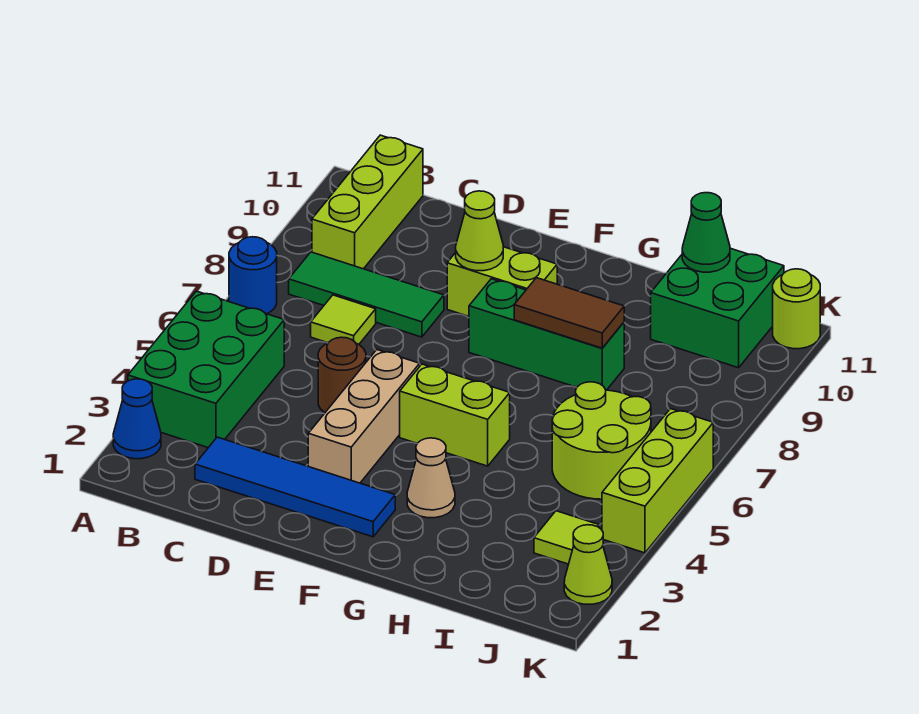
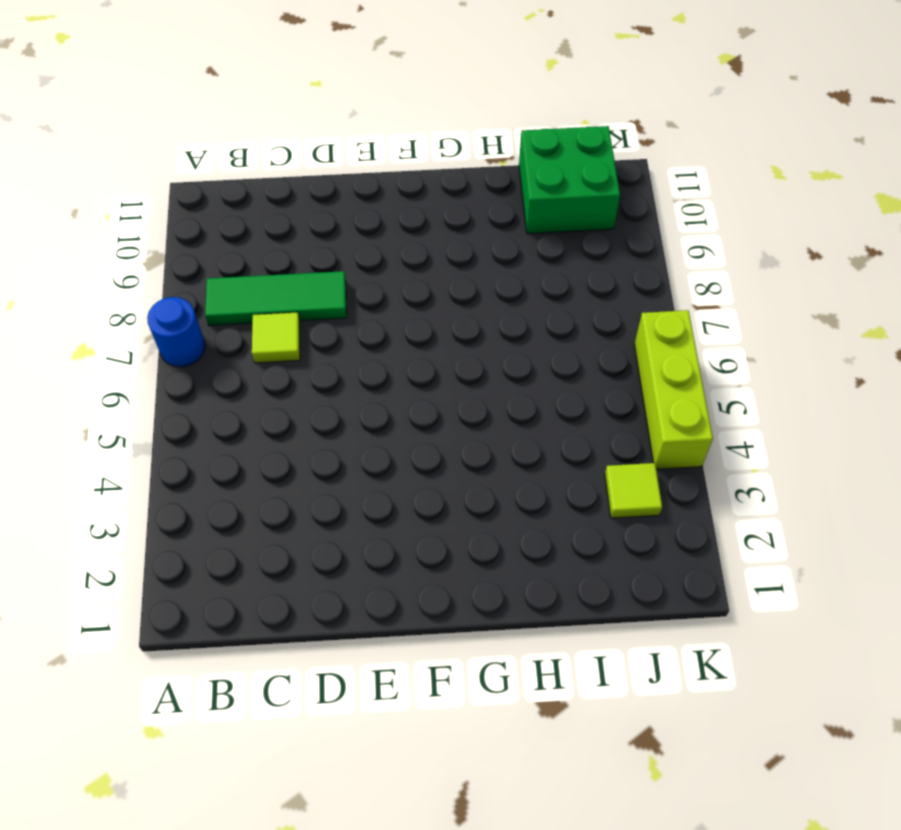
none -> blue cone A2 level 1
none -> green brick A3:B5 level 1
none -> lime brick B9:B11 level 1

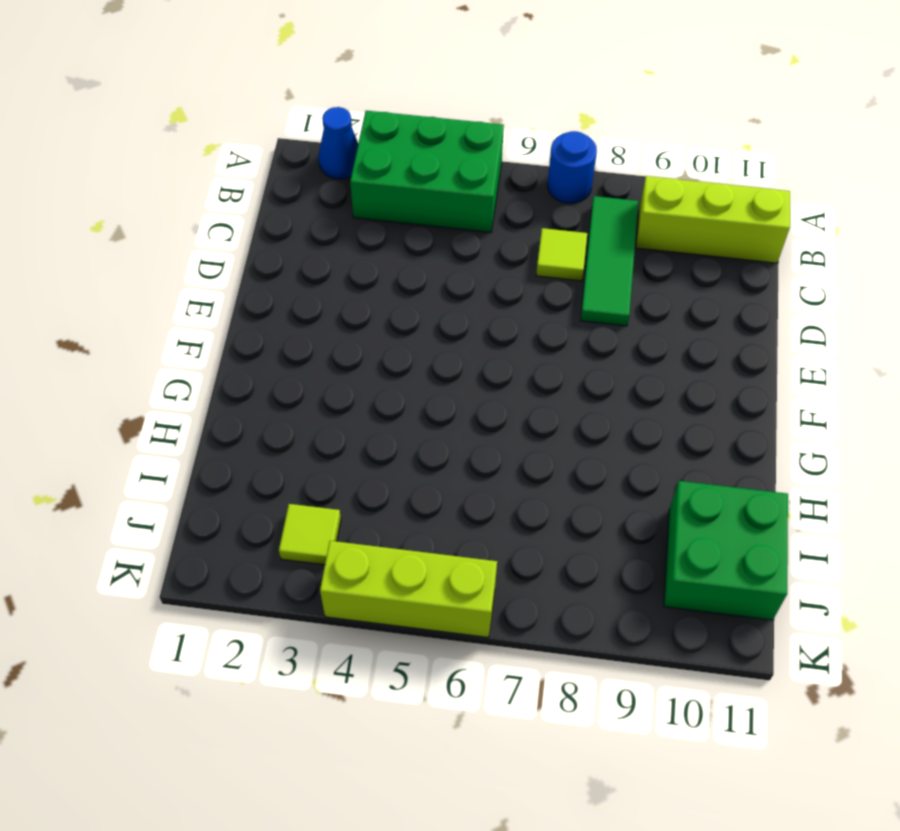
none -> blue tile C2:F2 level 1
none -> brown round brick D5 level 1
none -> tan brick E3:E5 level 1

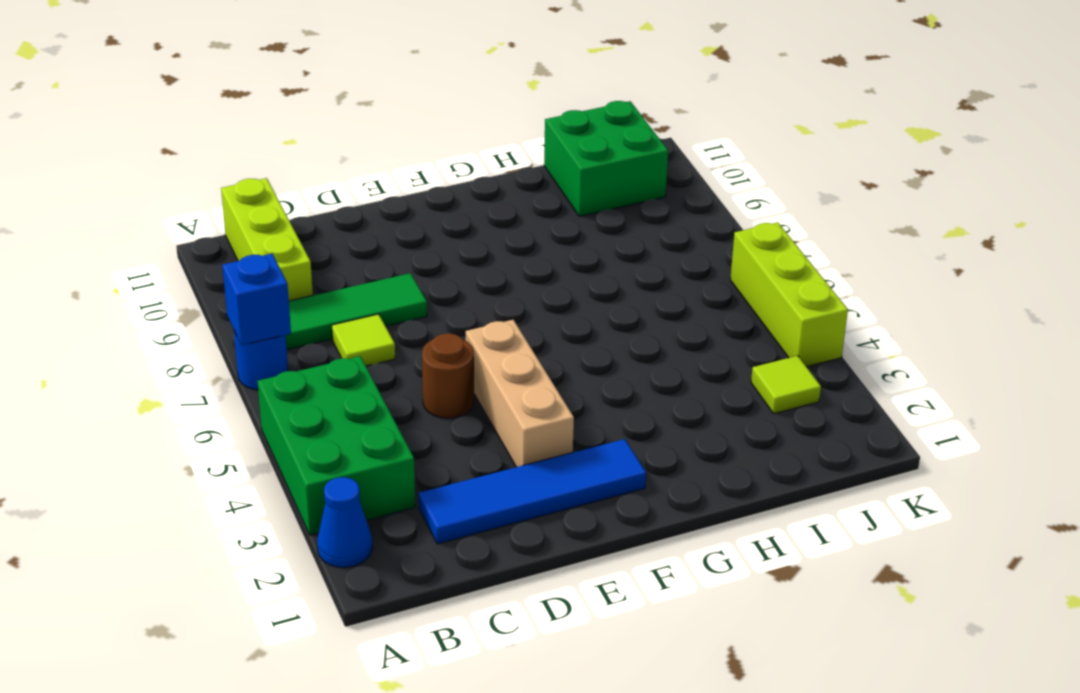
blue brick A7 level 2 -> none
none -> lime brick E9:F9 level 1
none -> lime brick F5:G5 level 1
none -> green brick F8:H8 level 1

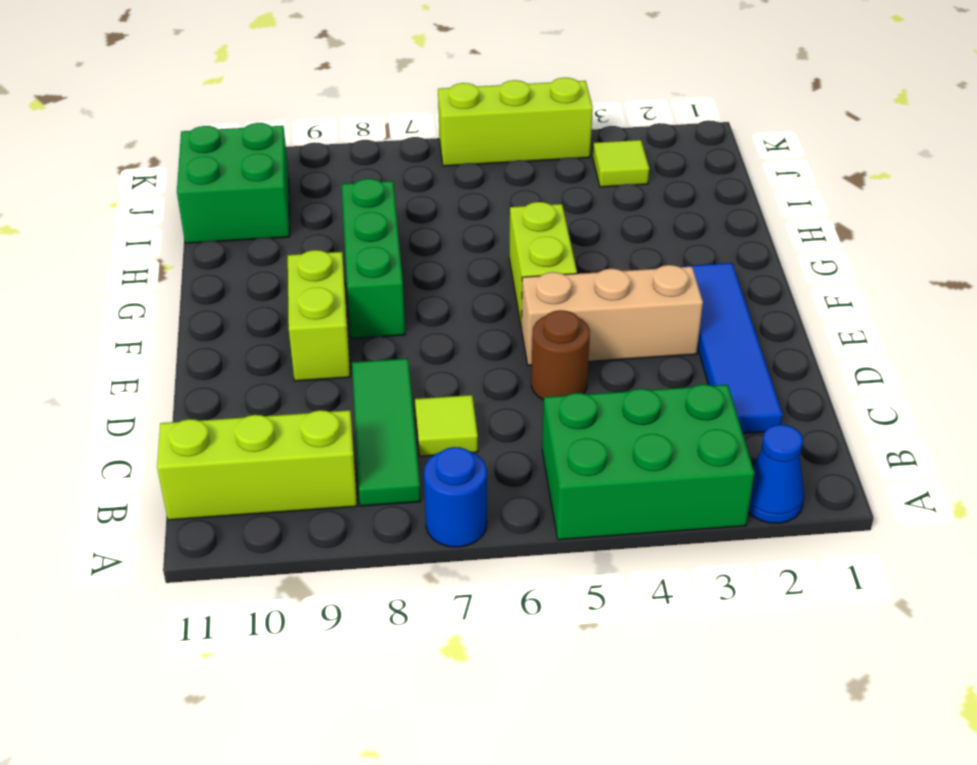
none -> tan cone G3 level 1
none -> lime round brick I5:J6 level 1
none -> lime cone K2 level 1

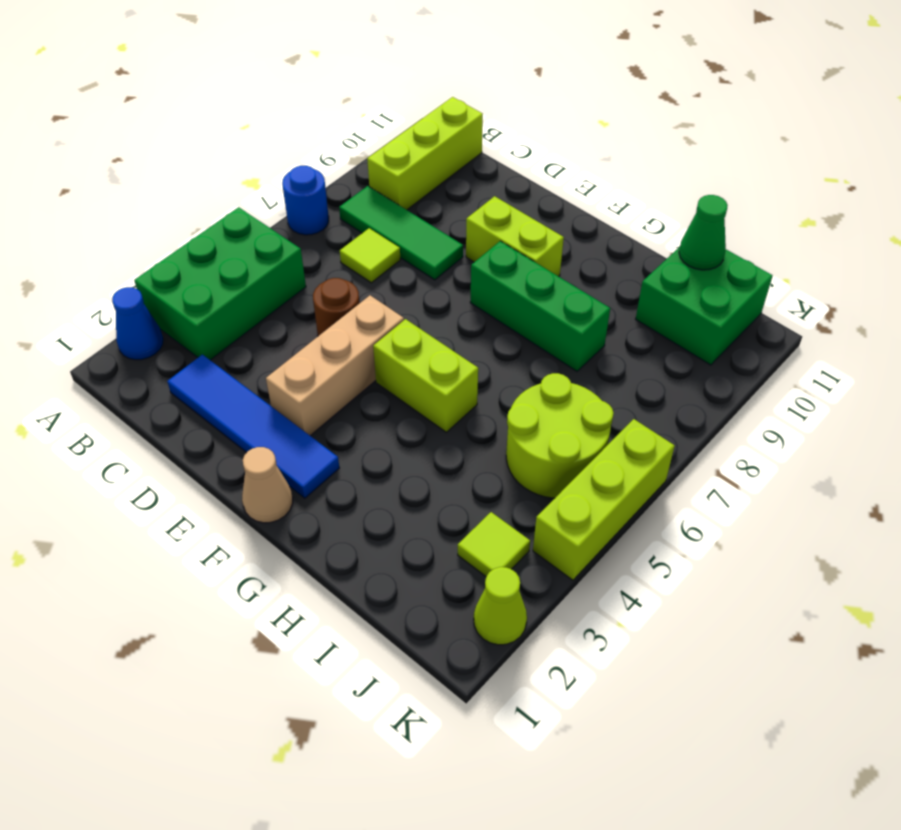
tan cone F1 level 1 -> tan cone G3 level 1
none -> lime round brick K11 level 1
none -> lime cone E9 level 2
none -> brown tile G8:H8 level 2

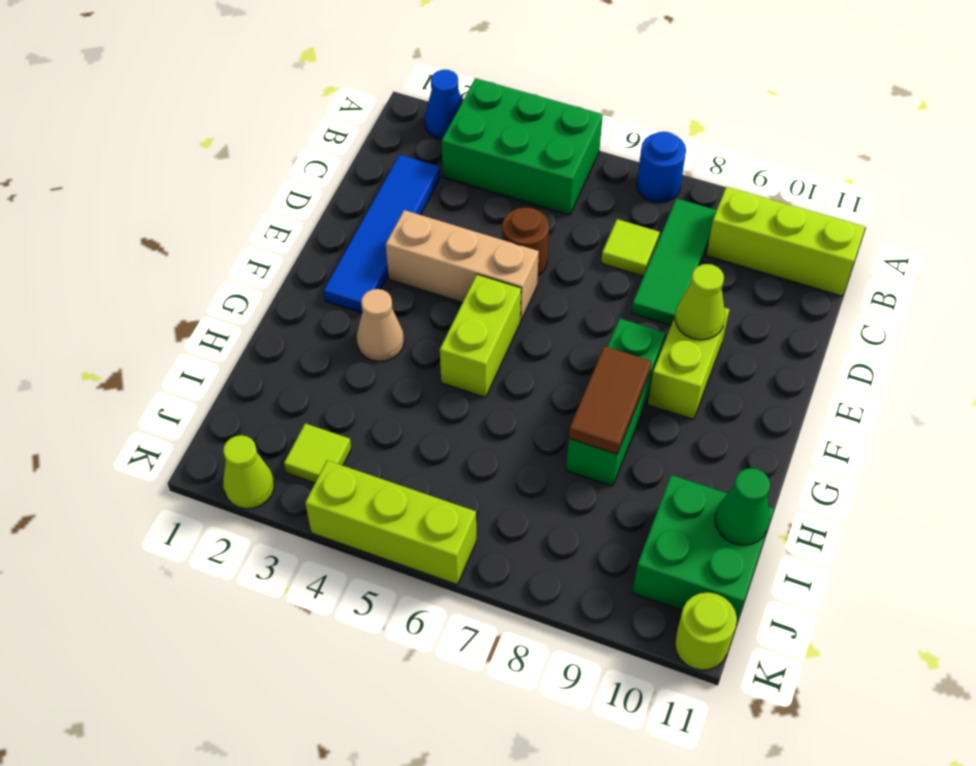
none -> lime round brick I5:J6 level 1

